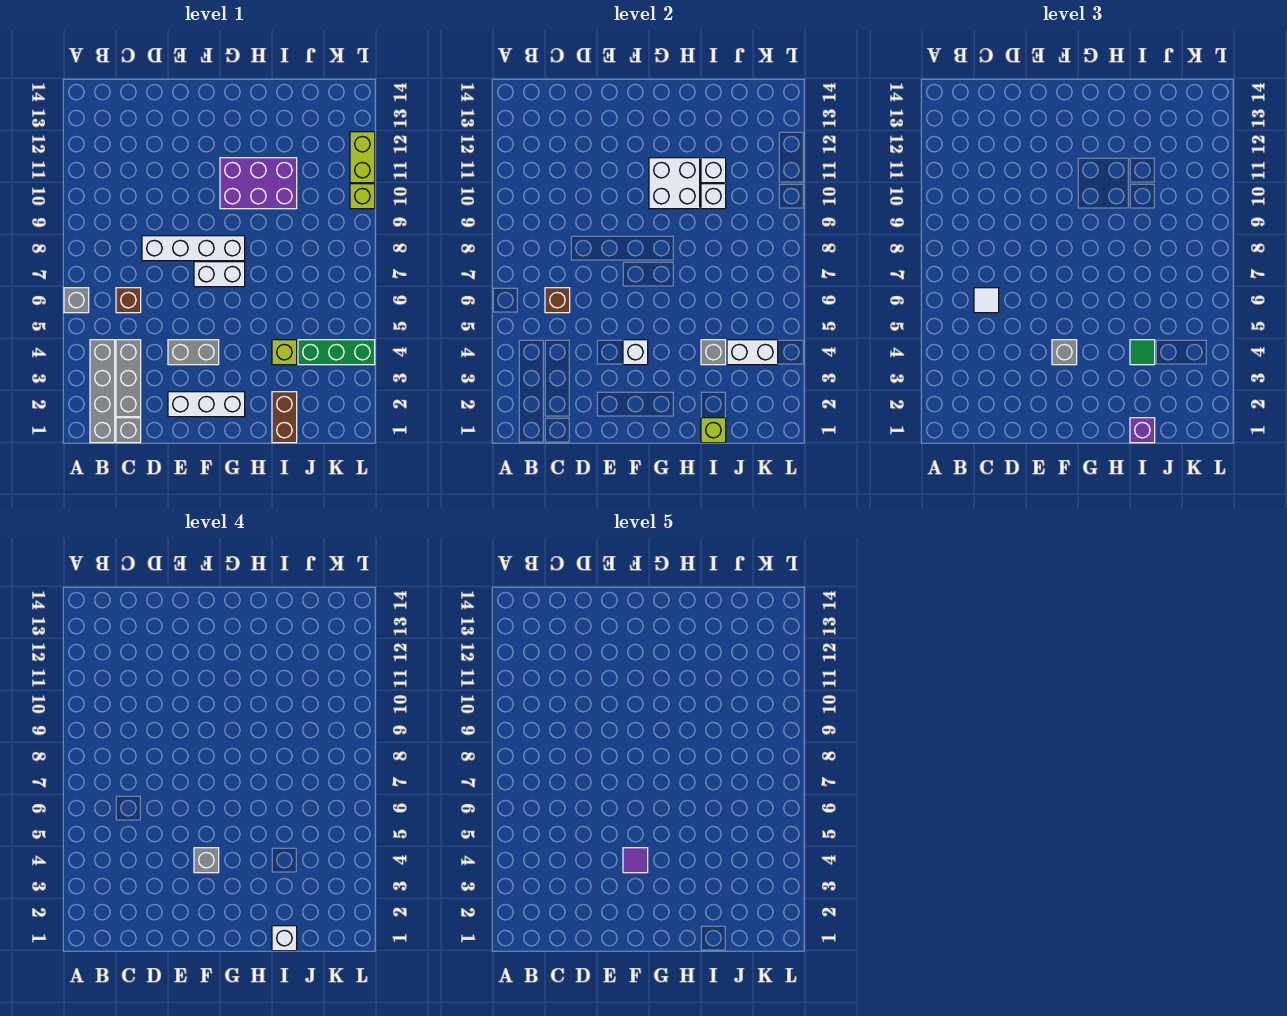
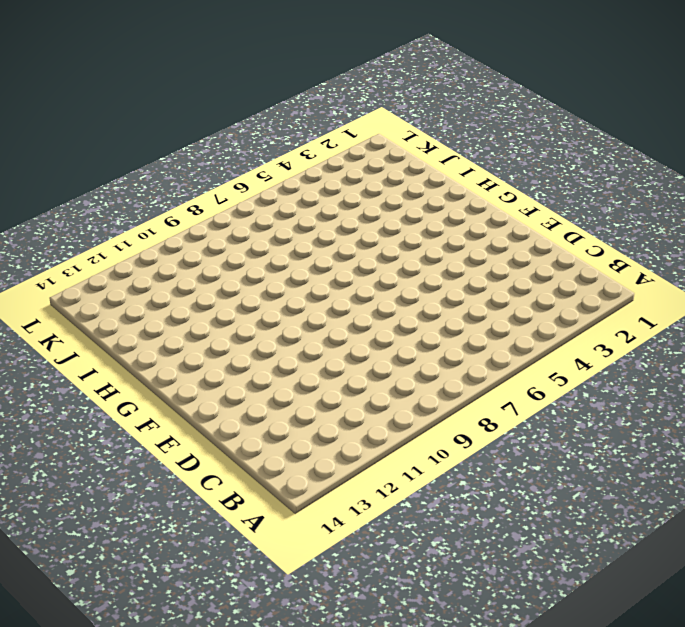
none -> grey brick A6 level 1
none -> grey brick B1:B4 level 1
none -> grey brick C1 level 1
none -> grey brick C2:C4 level 1

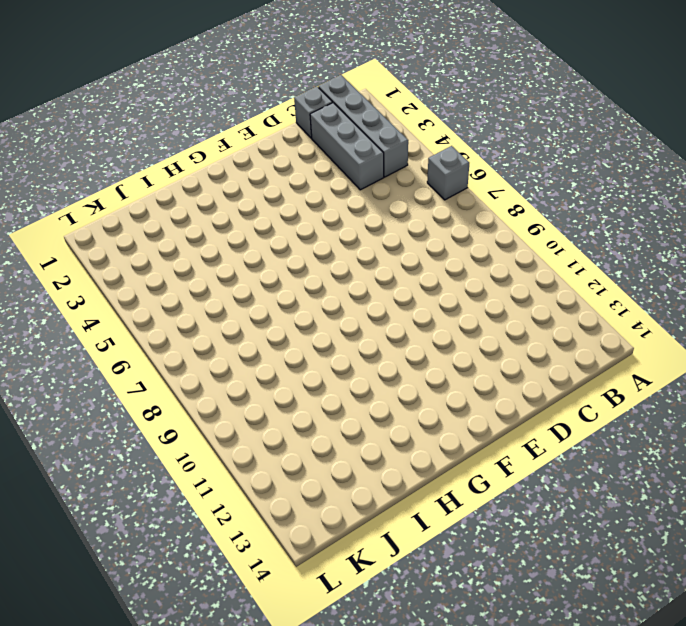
none -> brown brick C6 level 1
none -> white brick D8:G8 level 1
none -> white brick E2:G2 level 1
none -> grey brick E4:F4 level 1

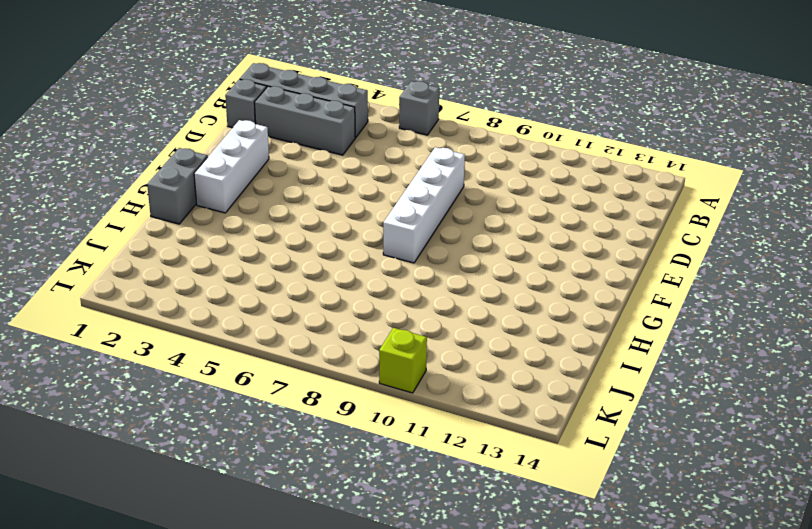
grey brick G1:H1 level 1 -> grey brick E4:F4 level 1
none -> brown brick C6 level 1
none -> white brick F7:G7 level 1
none -> purple brick G10:I11 level 1
none -> brown brick I1:I2 level 1

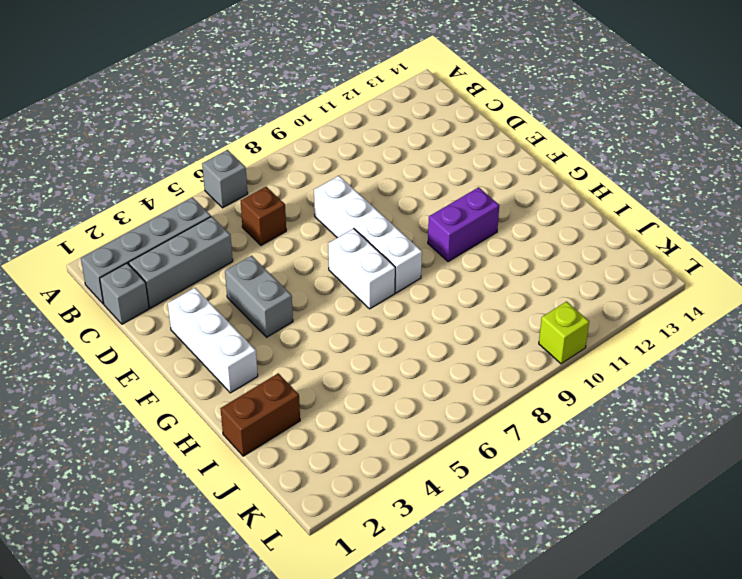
purple brick G10:G11 level 1 -> purple brick G10:I11 level 1
none -> lime brick I4 level 1
none -> green brick J4:L4 level 1
none -> lime brick L11:L12 level 1
none -> brown brick C6 level 2

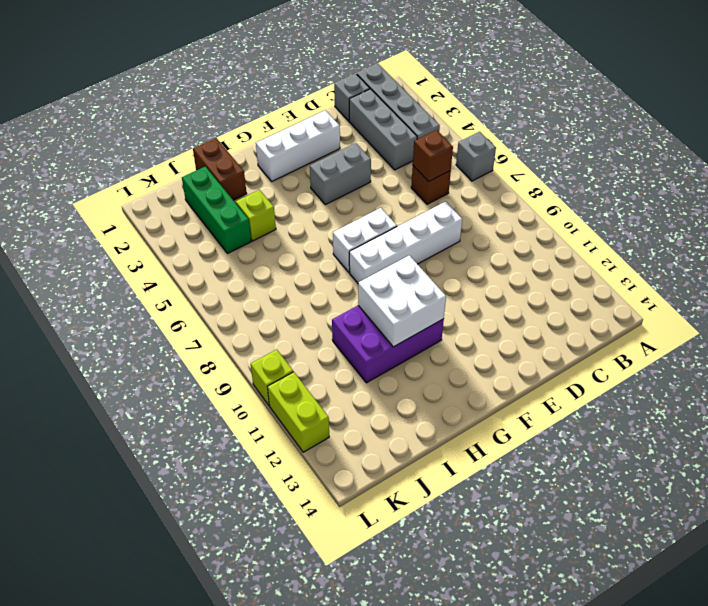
green brick J2:J4 level 1 -> green brick J4:L4 level 1
none -> white brick F4 level 2
none -> lime brick I1 level 2
none -> grey brick I4 level 2
none -> white brick I10 level 2

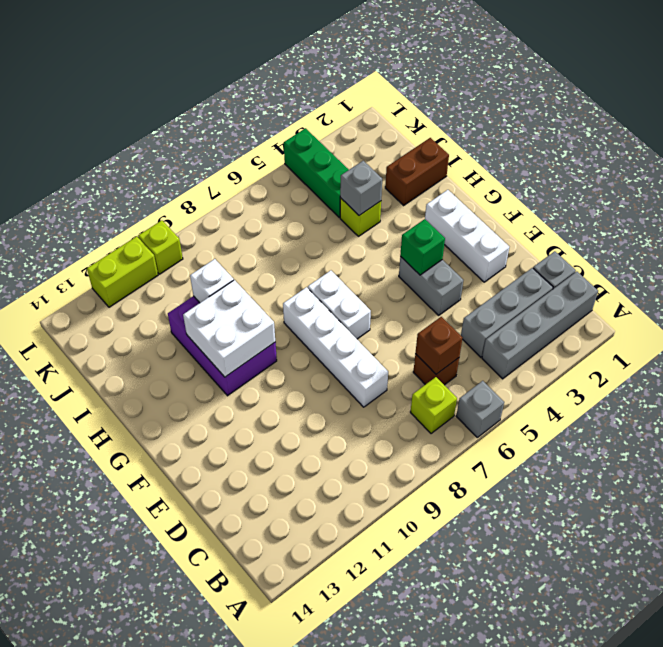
lime brick B7 level 1 -> lime brick I1 level 2
green brick F4 level 2 -> white brick F4 level 2
none -> white brick I11 level 2
none -> white brick J4:K4 level 2
none -> white tile C6 level 3
none -> grey brick F4 level 3

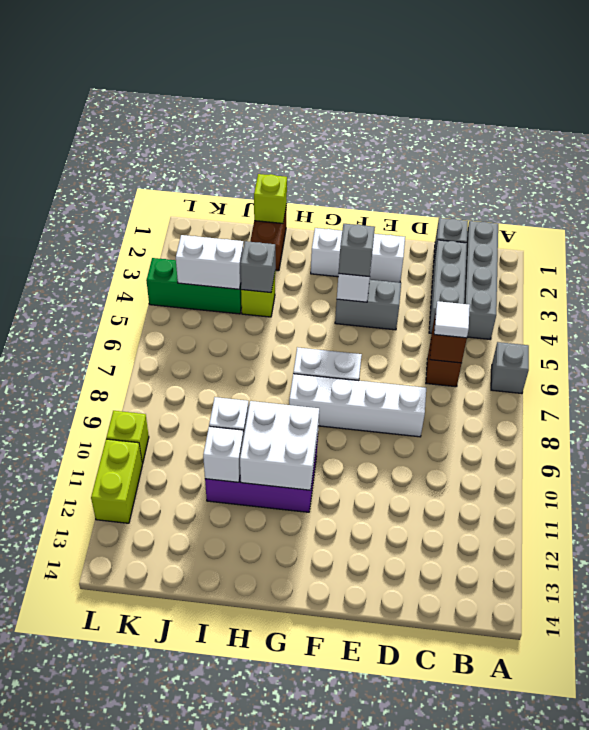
none -> purple brick I1 level 3
none -> green tile I4 level 3
none -> grey brick F4 level 4
none -> white brick I1 level 4

